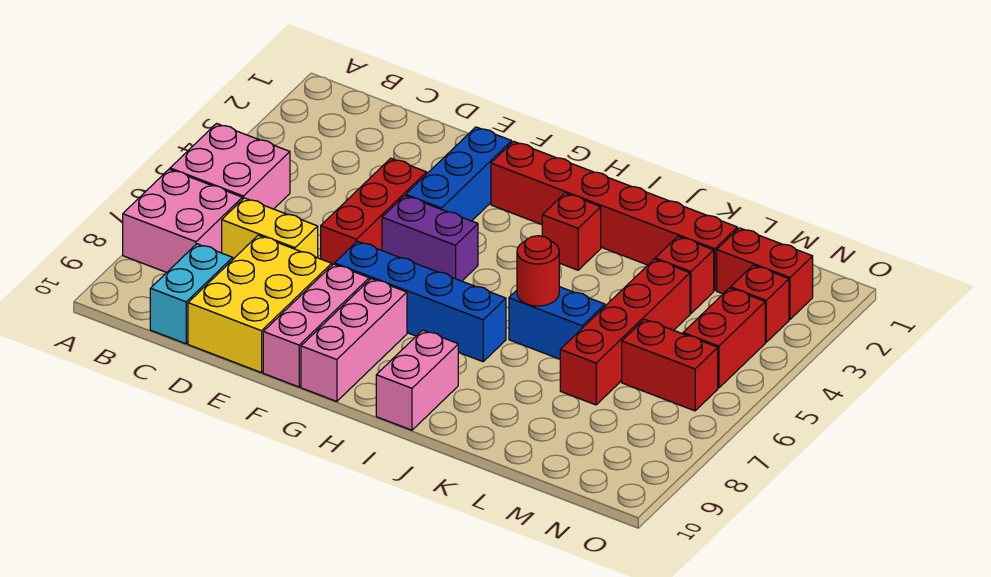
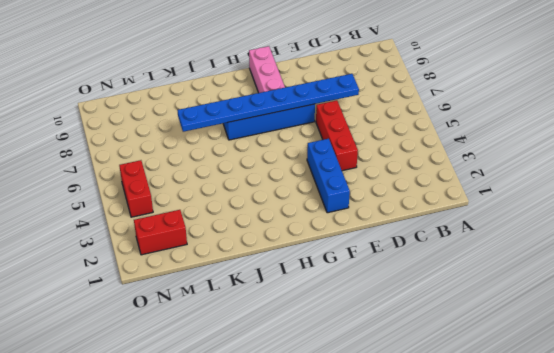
blue plate D7:K7 level 2 -> none
none -> pink brick A5:B6 level 1
none -> pink brick A7:B8 level 1
none -> yellow brick C7:D7 level 1

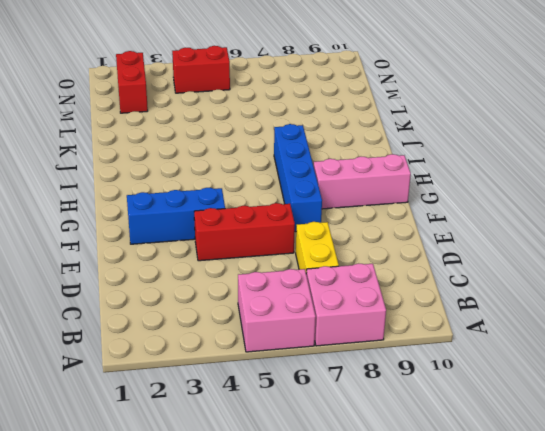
none -> cyan brick C9:C10 level 1
none -> yellow brick D8:E10 level 1
none -> purple brick F5:G5 level 1

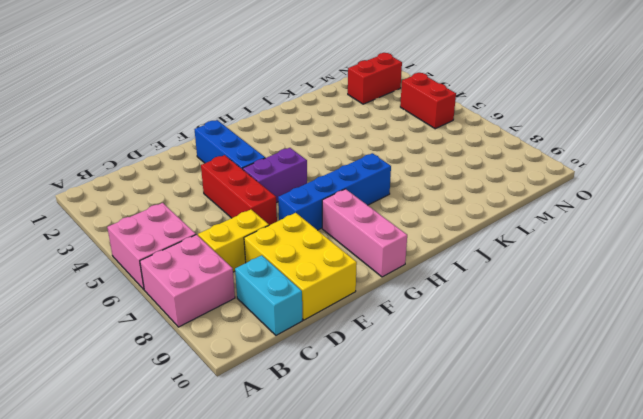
none -> pink brick F8:F10 level 1
none -> red brick G2:L2 level 1
none -> red brick I3 level 1

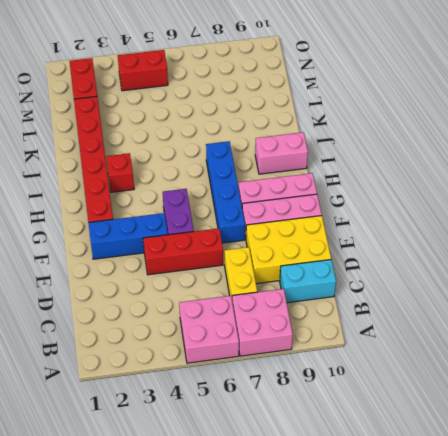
none -> blue brick J6:K6 level 1
none -> red brick L3 level 1
none -> red brick L4:L7 level 1

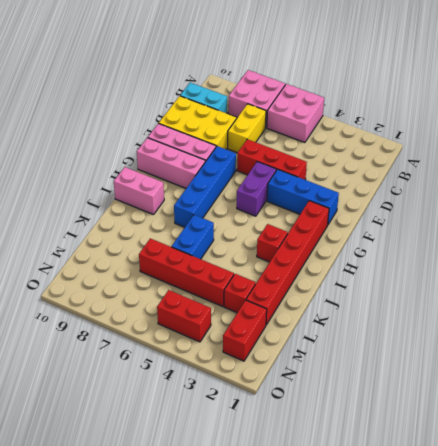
none -> red brick M6:N6 level 1
none -> red brick N3 level 1
none -> red round brick J6 level 2

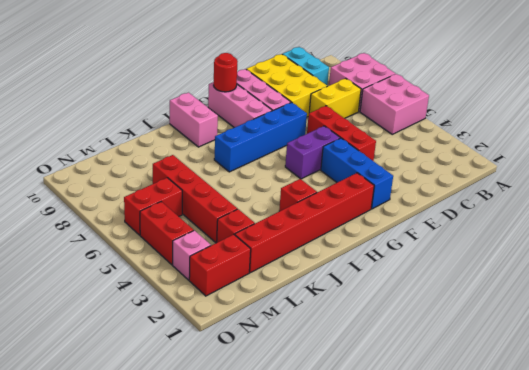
red round brick G10 level 2 -> red round brick J6 level 2
pink brick N3 level 1 -> red brick N3 level 1
none -> blue brick J6:K6 level 1

